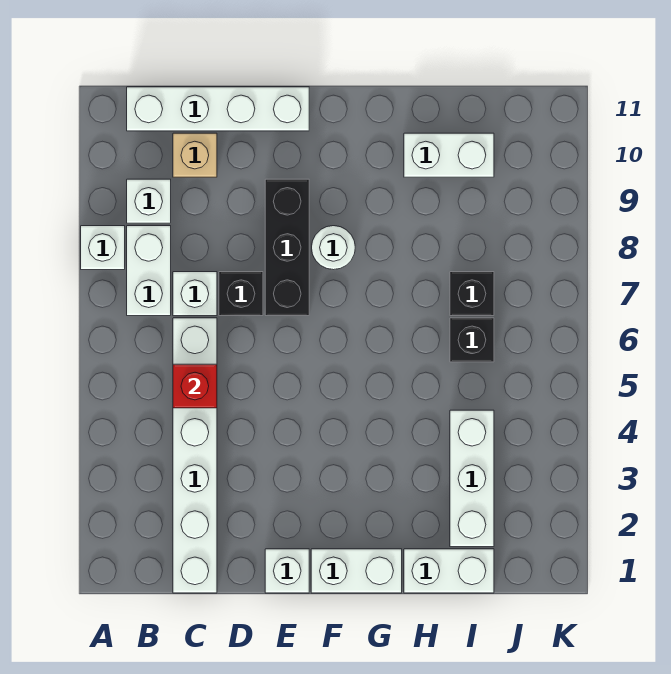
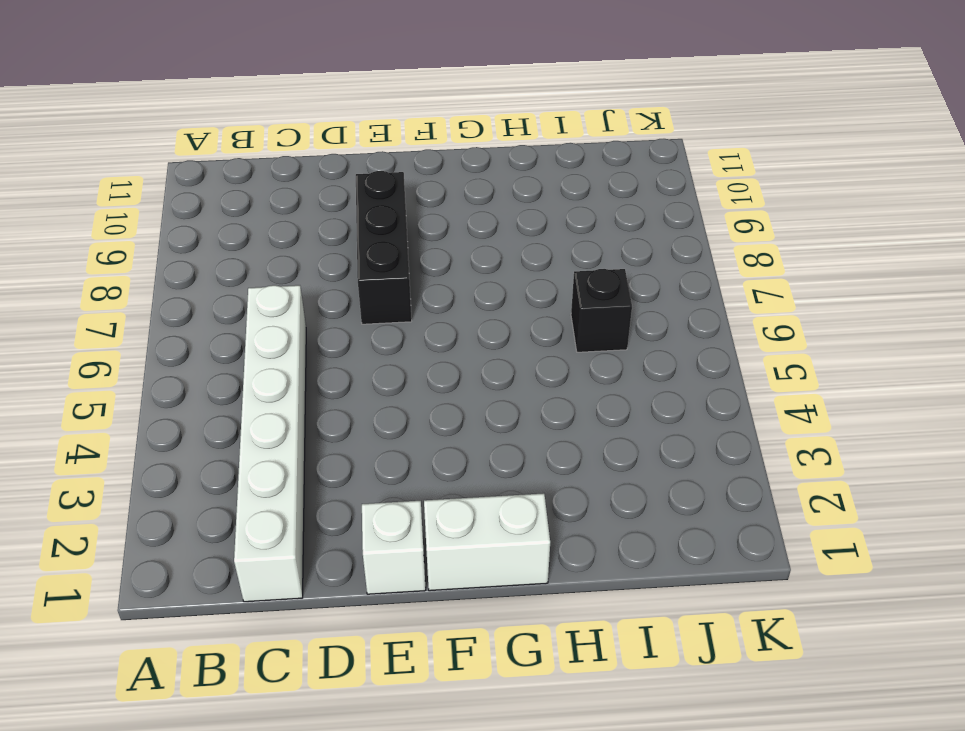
none -> white brick A8 level 1
none -> white brick B7:B8 level 1
none -> white brick B9 level 1

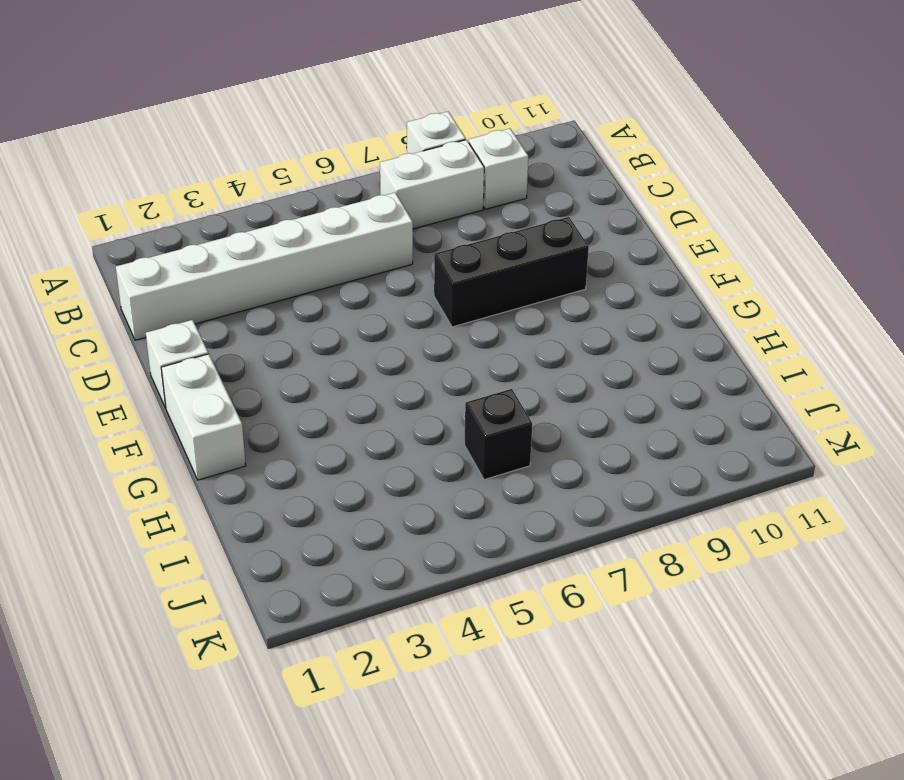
none -> white brick B11:E11 level 1
none -> white brick C7 level 1
none -> tan brick C10 level 1

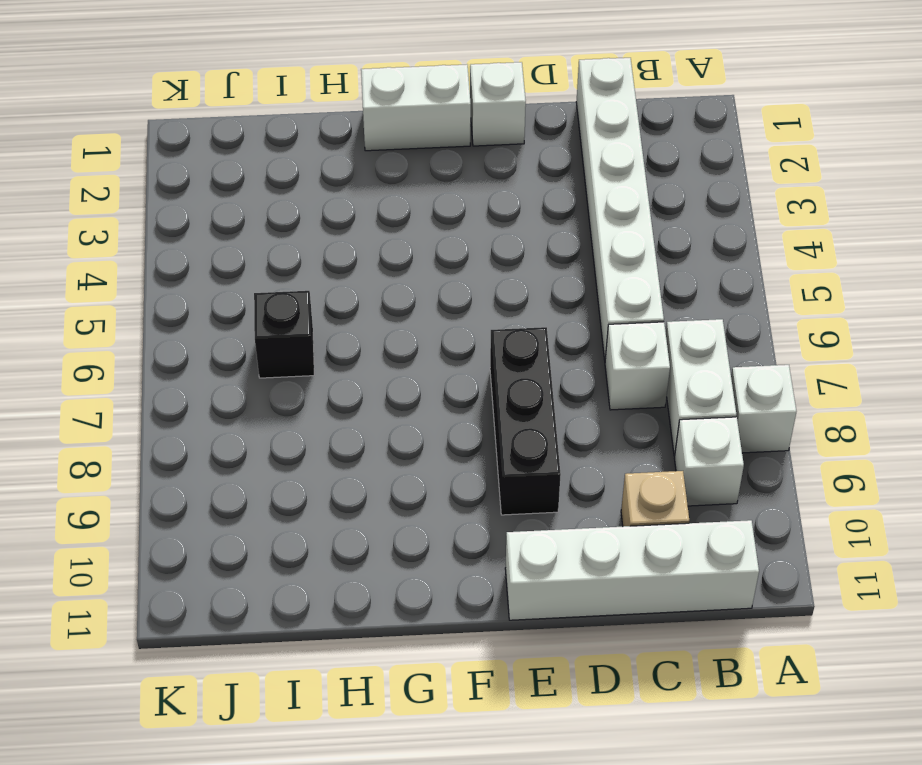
none -> black brick D7 level 1
none -> white round brick F8 level 1
none -> white brick H1:I1 level 1

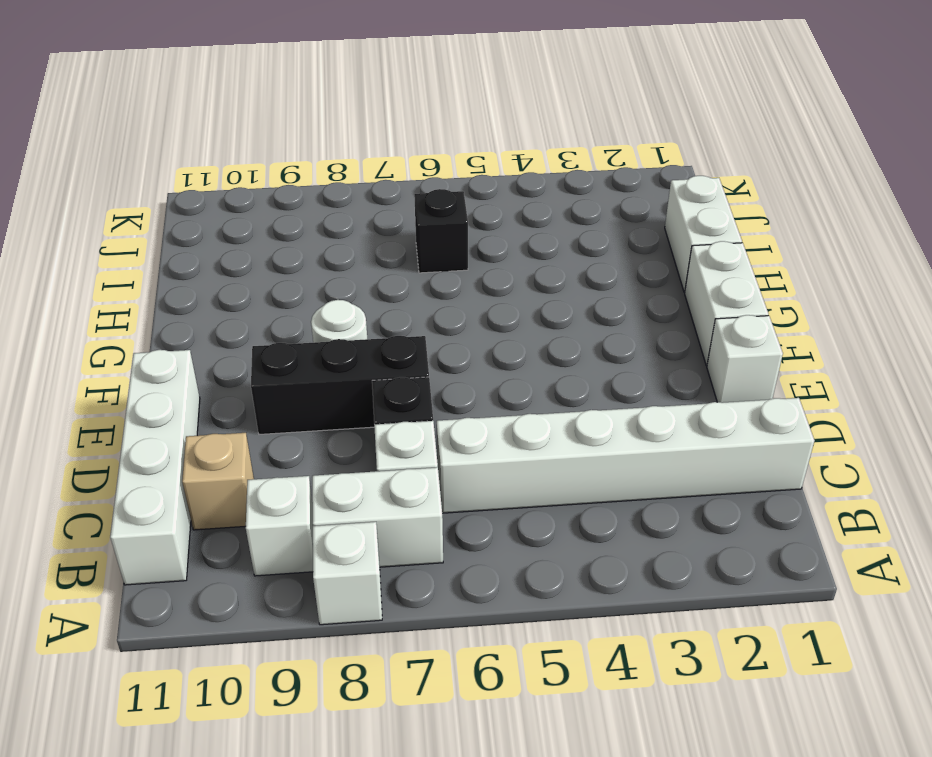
none -> white brick H10:I10 level 1
none -> white brick I2:I4 level 1
none -> black brick I7 level 1

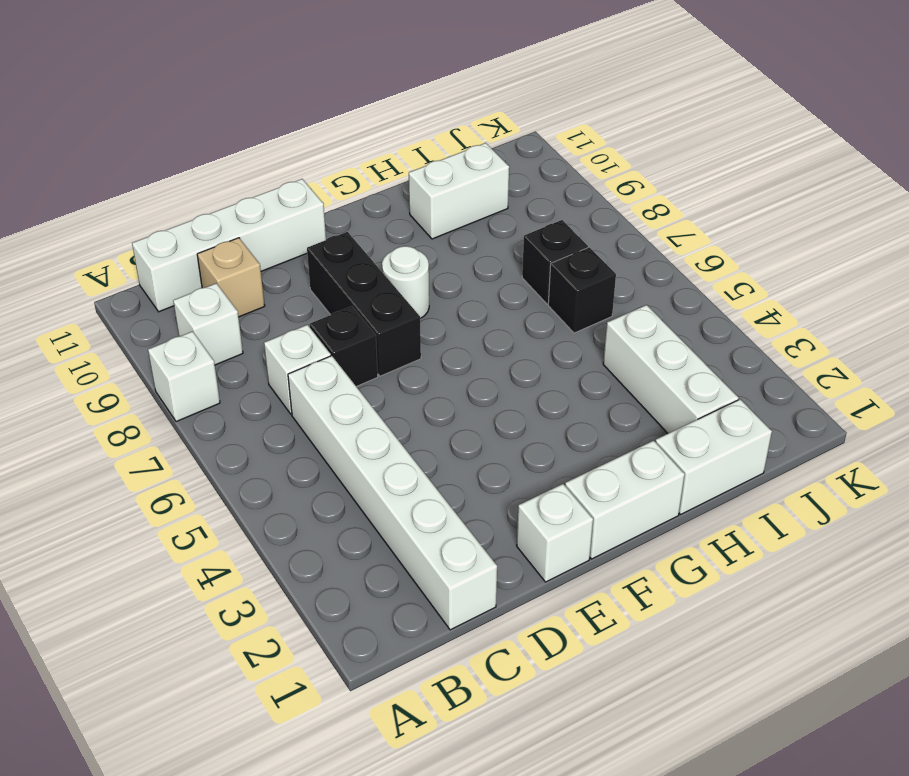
none -> white brick B7:B8 level 1
none -> red brick C5 level 2

